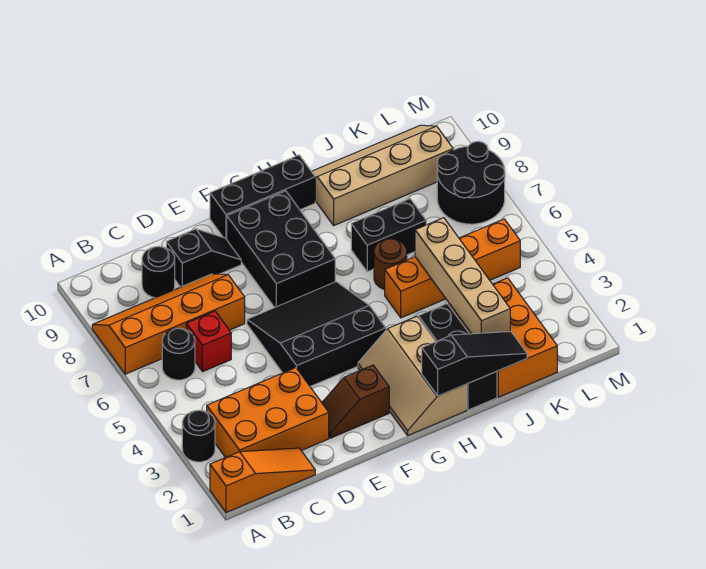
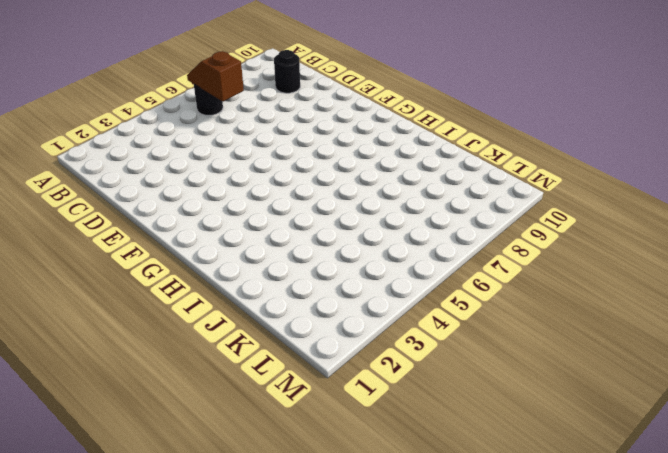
brown slope B6:C6 level 2 top C -> brown slope E2:F2 level 1 top F
none -> orange slope A1:C1 level 1 top A
none -> black round brick A3 level 1
none -> orange slope A7:D8 level 1 top 7

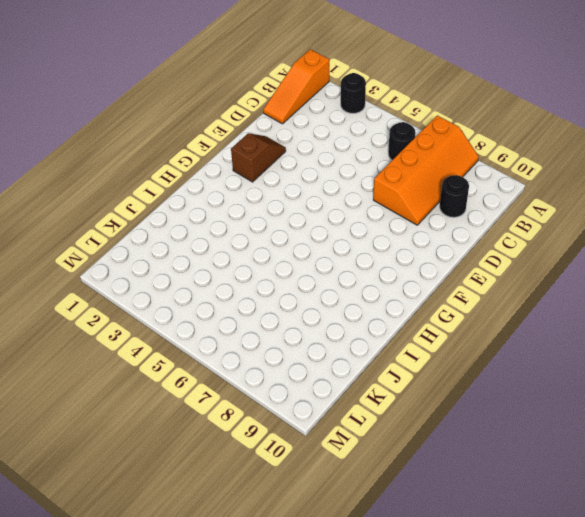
none -> orange brick B2:D3 level 1
none -> red brick C6 level 1
none -> black slope D9:E9 level 1 top D

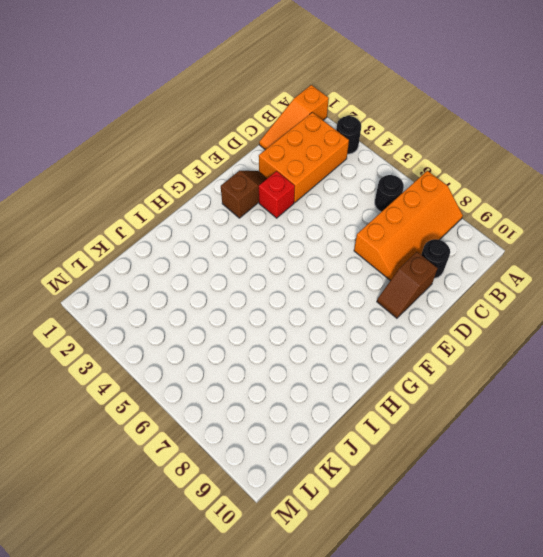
brown slope D9:E9 level 1 top D -> black slope D9:E9 level 1 top D
red brick E3 level 1 -> red brick C6 level 1
none -> black slope E4:G6 level 1 top 4
none -> black brick F7:G9 level 1
none -> black brick F10:H10 level 1

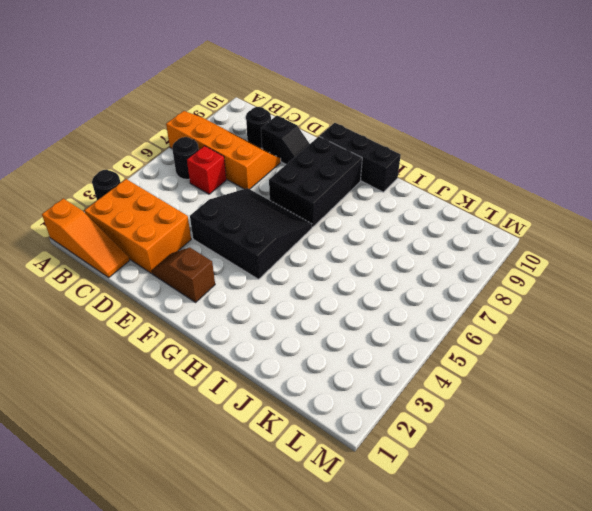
none -> tan slope G1:H3 level 1 top H
none -> black brick I1:I3 level 1
none -> orange brick I5:L5 level 1

